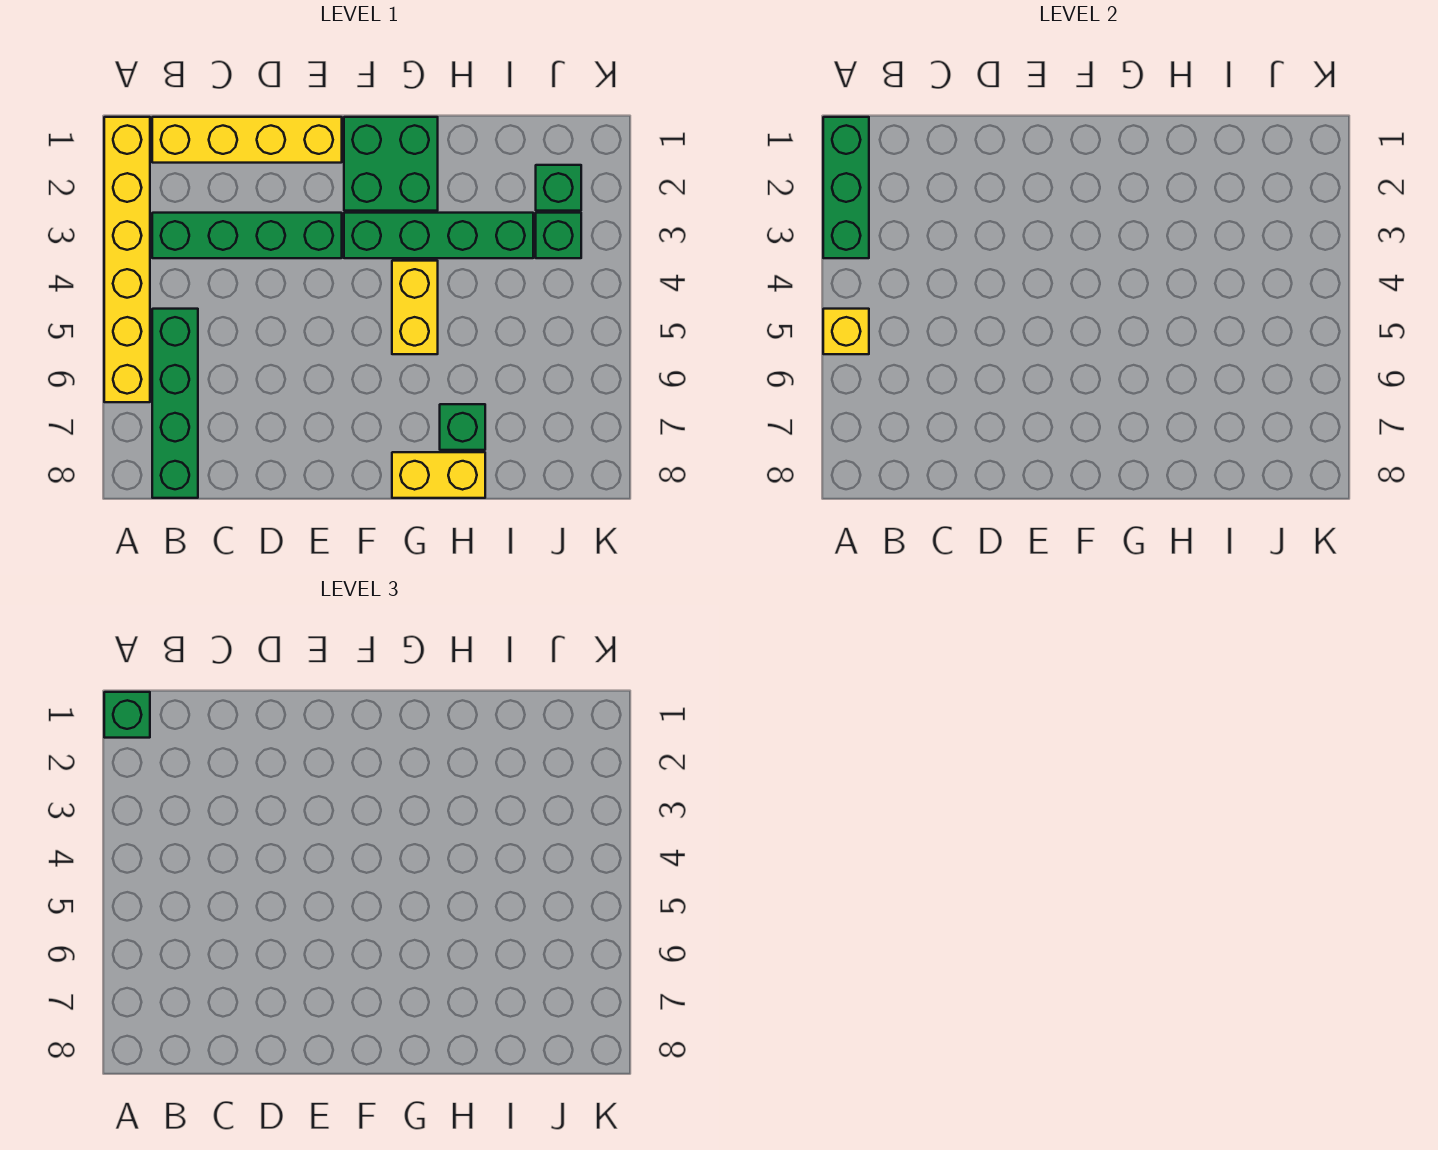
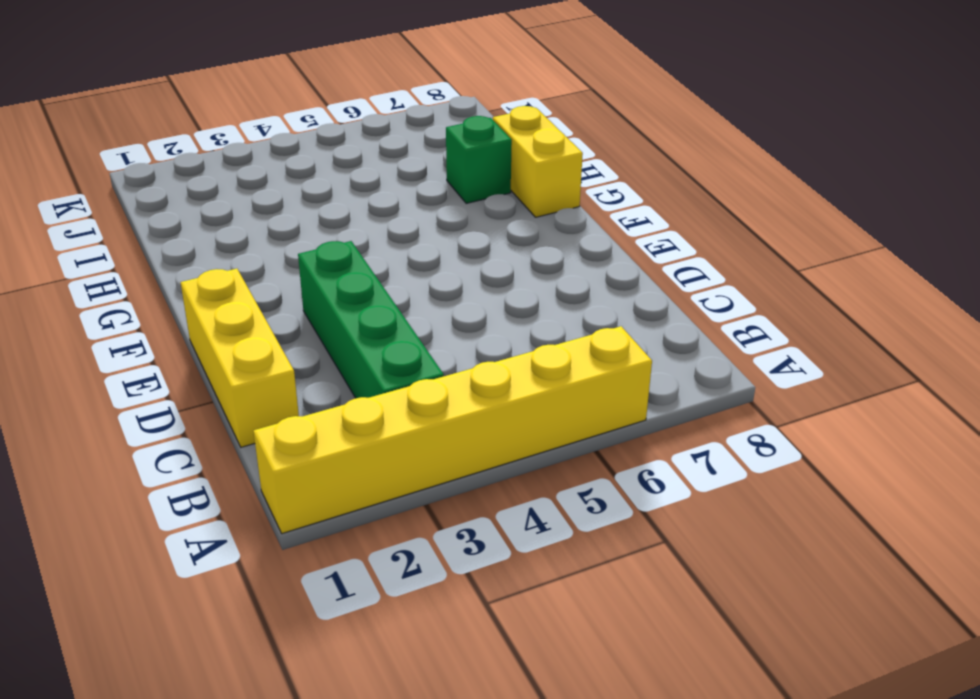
yellow brick C1:E1 level 1 -> yellow brick B1:E1 level 1
none -> green brick B5:B8 level 1
none -> green brick F1:G2 level 1
none -> green brick F3:I3 level 1

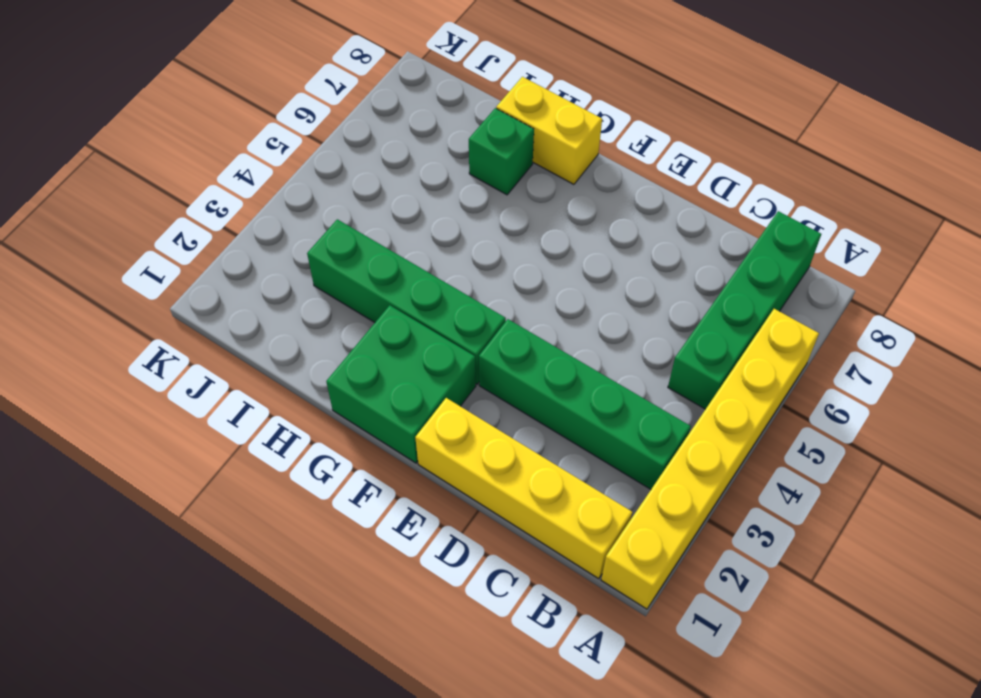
none -> yellow brick G4:G5 level 1
none -> green brick J2 level 1
none -> green brick J3 level 1

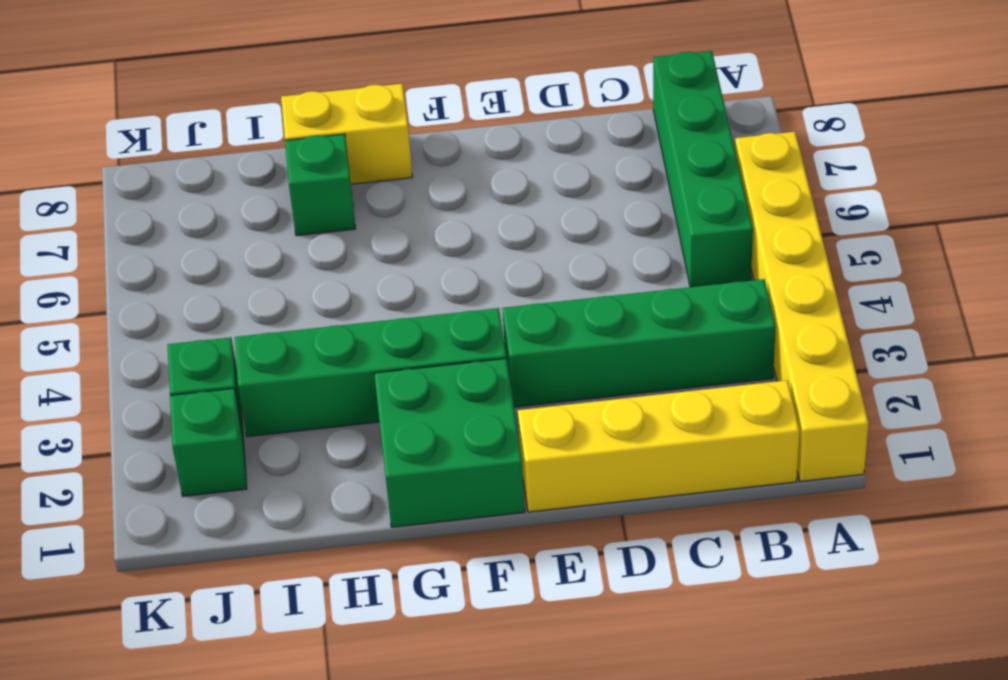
none -> yellow brick G4:G5 level 1
none -> green brick A1:A3 level 2
none -> yellow brick A5 level 2

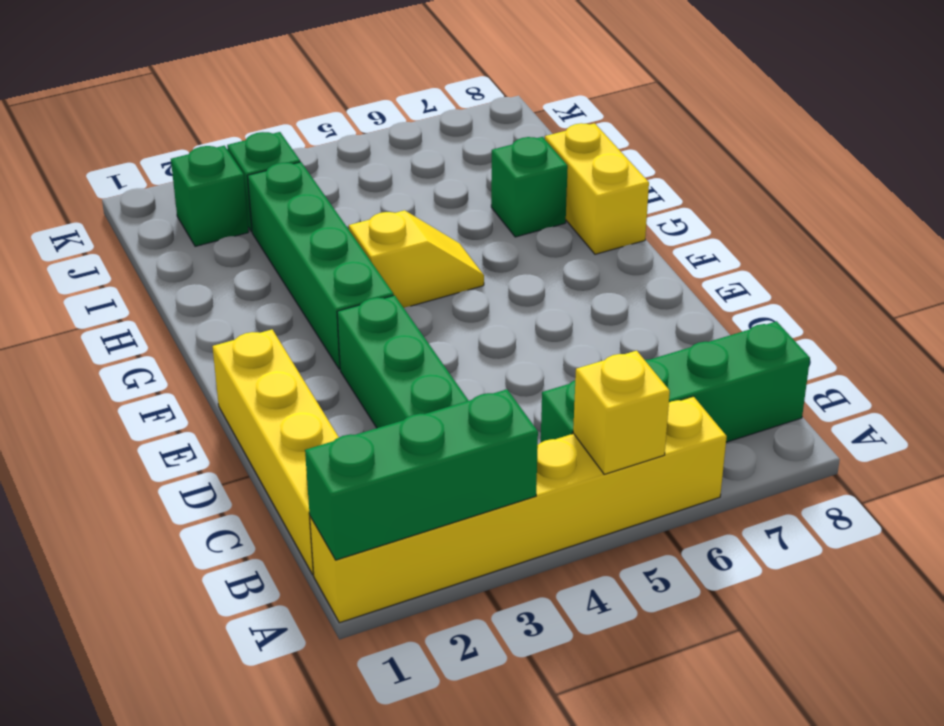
yellow slope G4:G5 level 1 top 4 -> yellow brick G4:G5 level 1
none -> green brick F1:G2 level 1
none -> green brick A1 level 3

